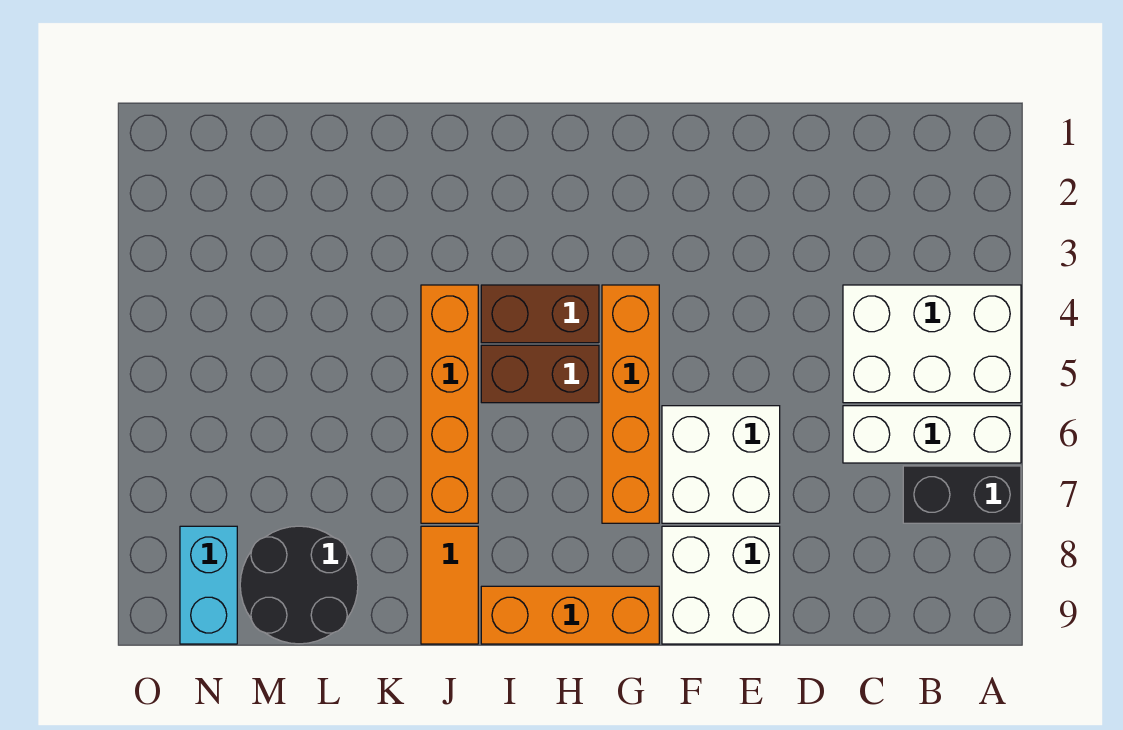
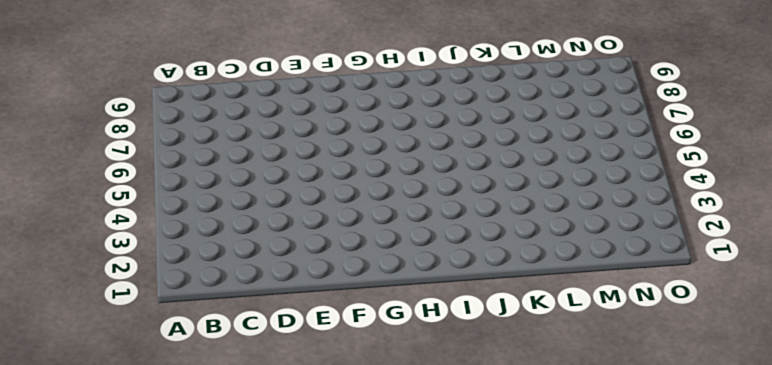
none -> white brick A4:C5 level 1
none -> white brick A6:C6 level 1
none -> black brick A7:B7 level 1

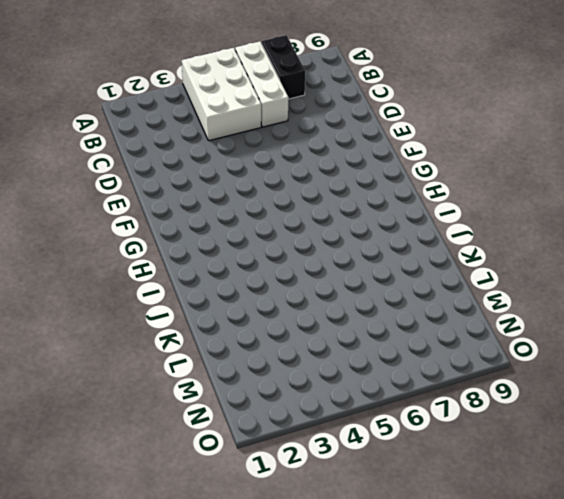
none -> white brick E6:F7 level 1
none -> white brick E8:F9 level 1
none -> orange brick G4:G7 level 1

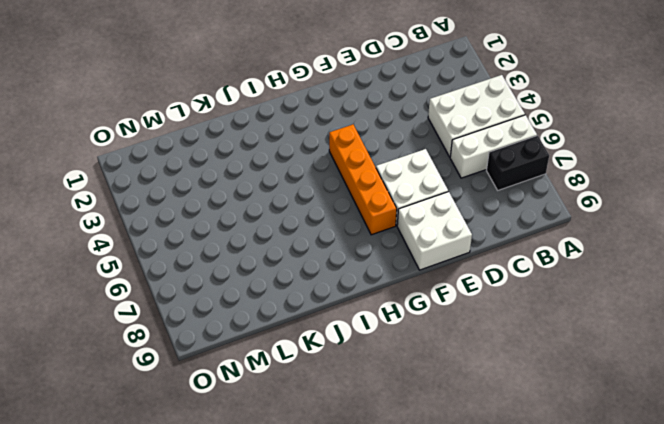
none -> orange brick G9:I9 level 1
none -> brown brick H4:I4 level 1
none -> brown brick H5:I5 level 1

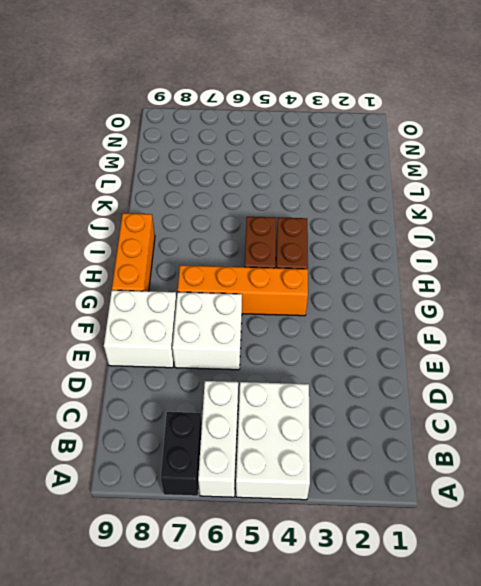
none -> orange brick J4:J7 level 1
none -> orange tile J8:J9 level 1
none -> black round brick L8:M9 level 1

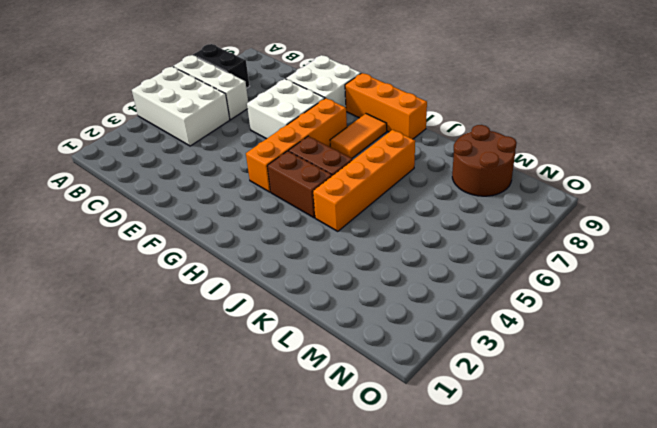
orange tile H7:H8 level 1 -> orange tile J8:J9 level 1
brown round brick L8:M9 level 1 -> black round brick L8:M9 level 1
none -> cyan brick N8:N9 level 1

